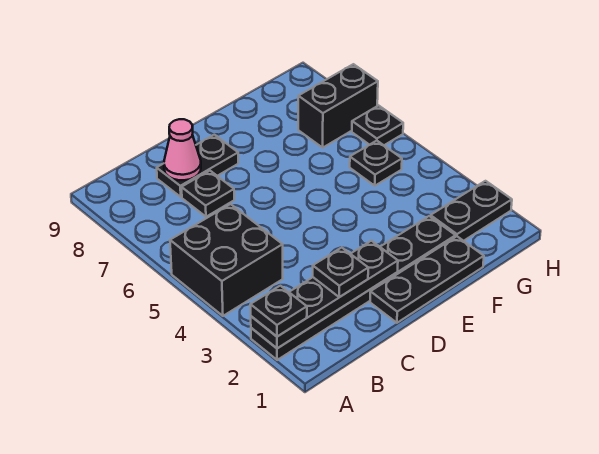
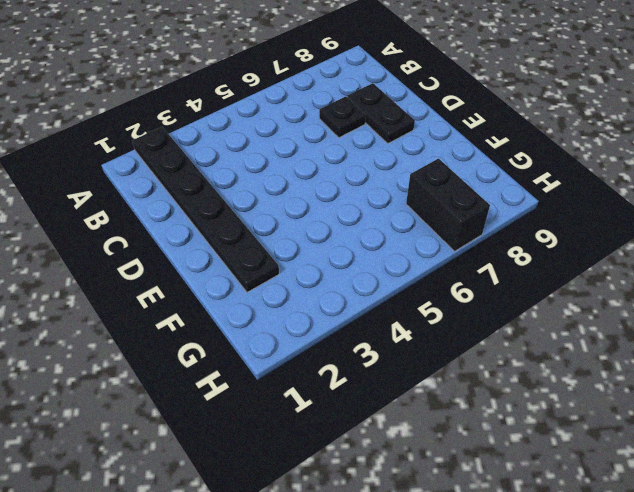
none -> black brick A4:B5 level 1
none -> black plate D1:F1 level 1
none -> black plate G2:H2 level 1

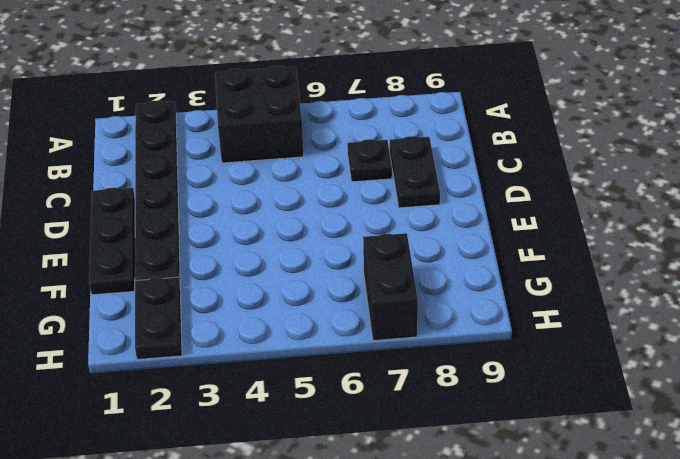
none -> black plate G5 level 1
none -> black plate H6 level 1
none -> black plate A2:D2 level 2

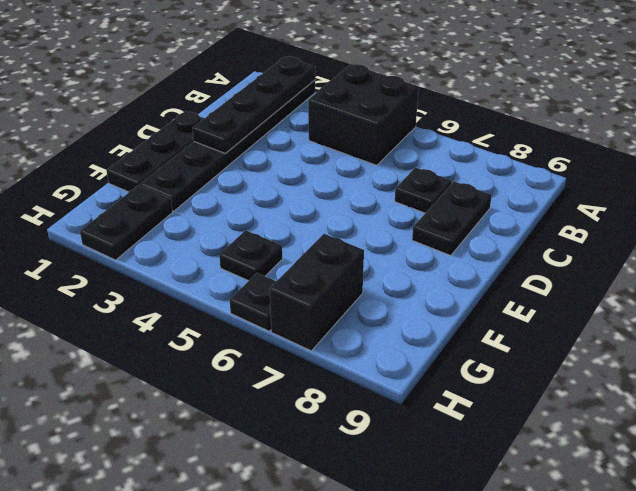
none -> pink cone C8 level 2
none -> black plate A2 level 3
none -> black plate C2 level 3

